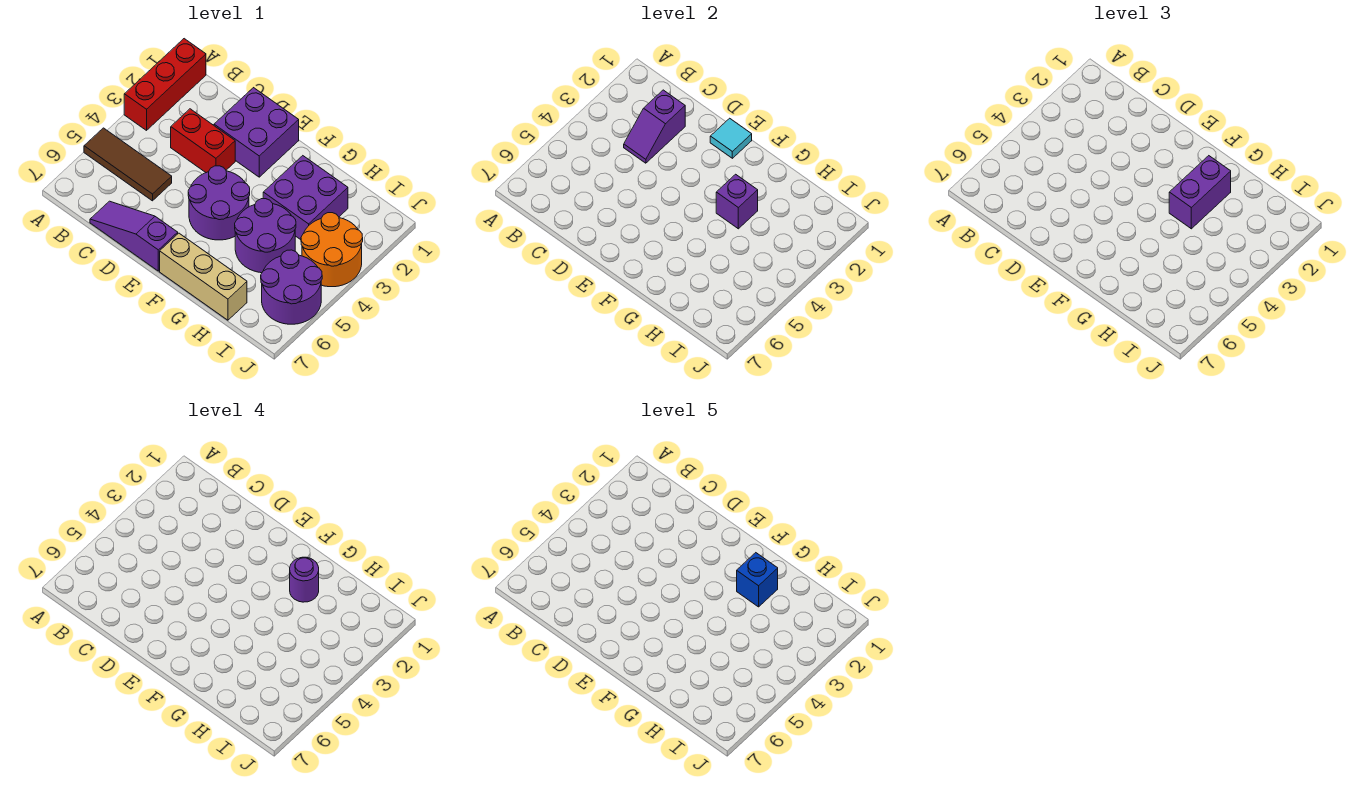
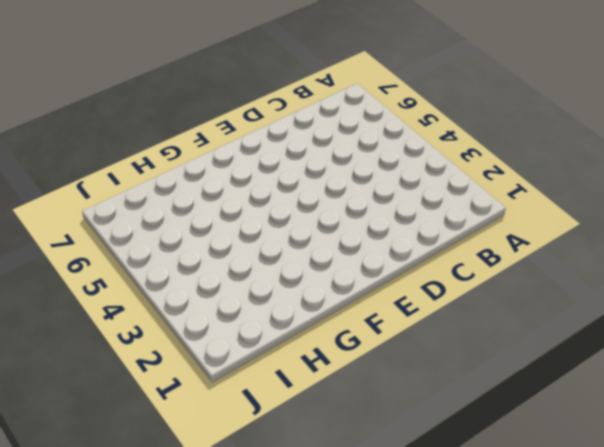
none -> red brick A1:A3 level 1
none -> brown tile A5:C5 level 1
none -> red brick C3:D3 level 1

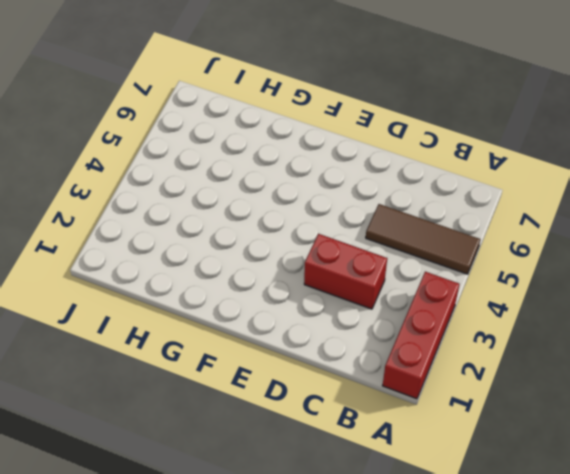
none -> purple slope C7:E7 level 1 top E
none -> purple brick D1:E2 level 1
none -> purple round brick E4:F5 level 1

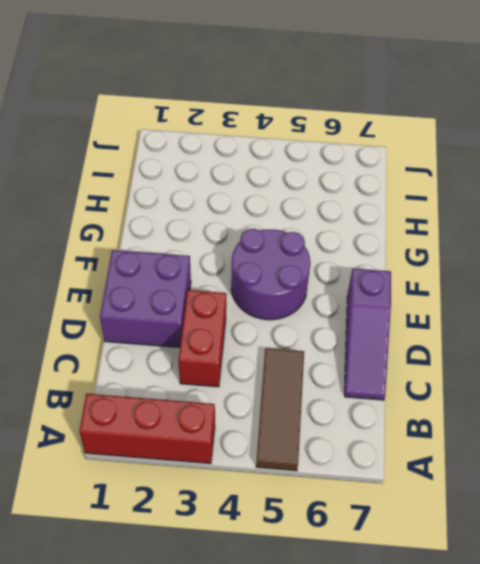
none -> tan brick F7:H7 level 1
none -> purple brick G2:H3 level 1
none -> purple round brick G4:H5 level 1

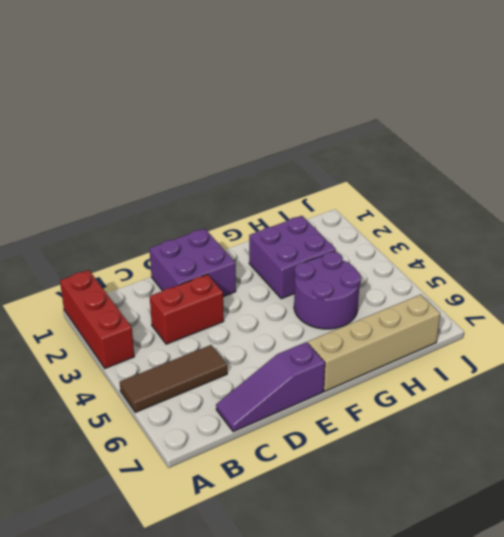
tan brick F7:I7 level 1 -> tan brick F7:H7 level 1
none -> purple round brick E4:F5 level 1
none -> orange round brick I3:J4 level 1
none -> purple round brick I5:J6 level 1

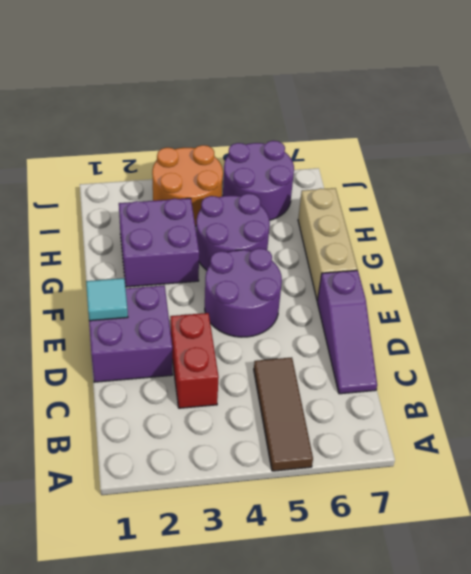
none -> red brick A1:A3 level 1
none -> purple slope C2:C3 level 2 top 2
none -> purple brick G3 level 2

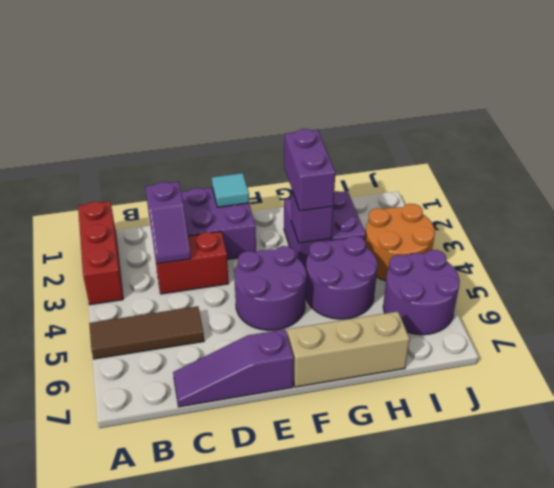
none -> purple round brick G2 level 4
none -> blue brick G2 level 5

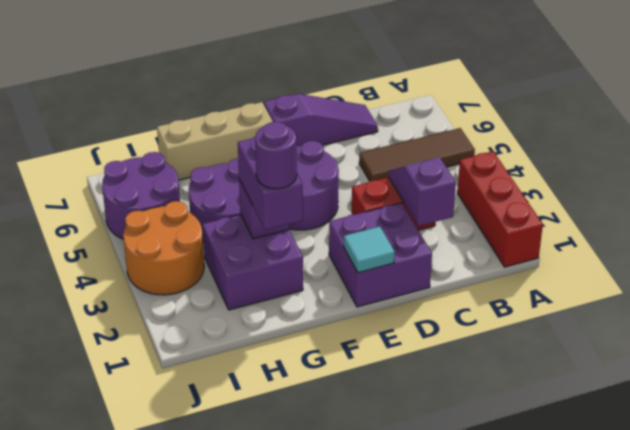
none -> blue brick G2 level 5

